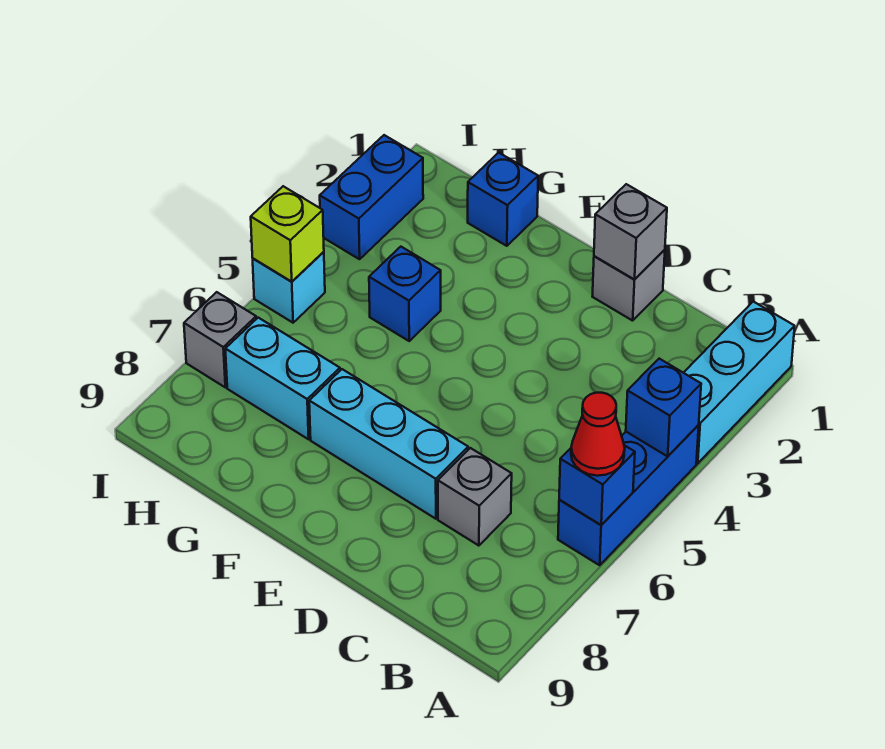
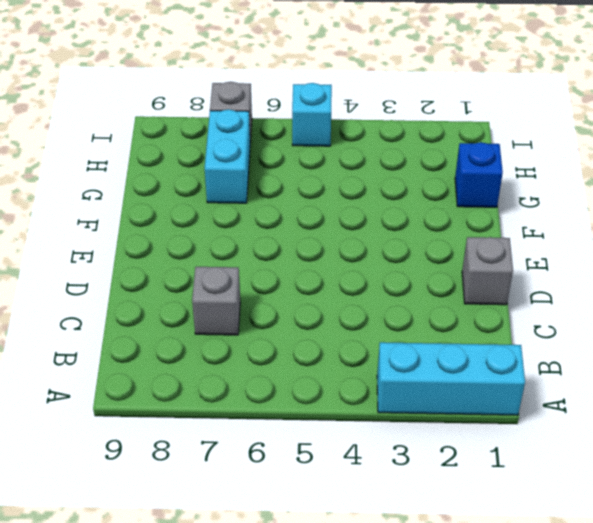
none -> blue brick A4:A6 level 1
none -> cyan brick D7:F7 level 1
none -> blue brick G4 level 1

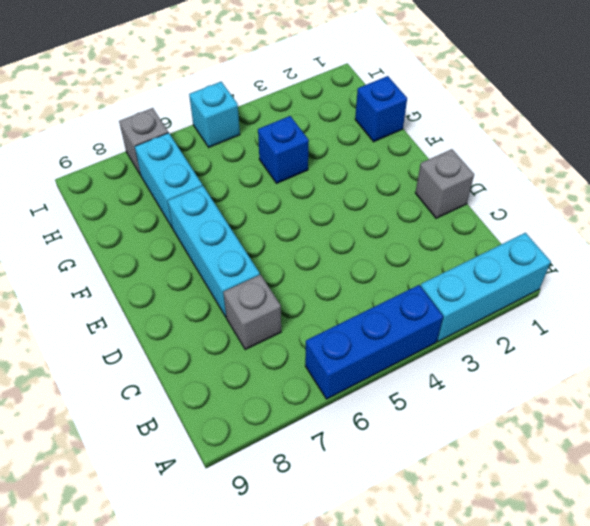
none -> blue brick I2:I3 level 1
none -> blue brick A4 level 2
none -> blue brick A6 level 2

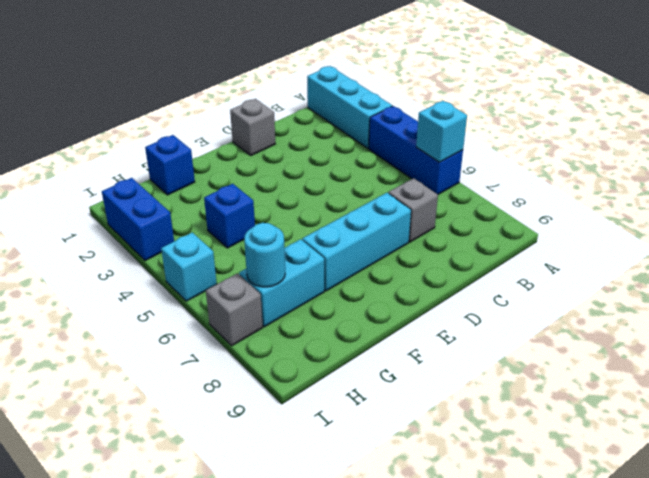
cyan brick A6 level 2 -> blue brick A6 level 2
cyan round brick H7 level 2 -> none
none -> blue brick A4 level 2
none -> grey brick D1 level 2
none -> lime brick I5 level 2

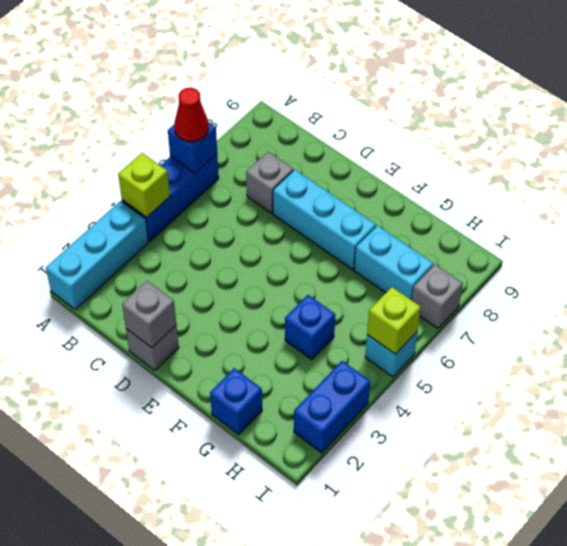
lime brick A4 level 2 -> blue brick A4 level 2

